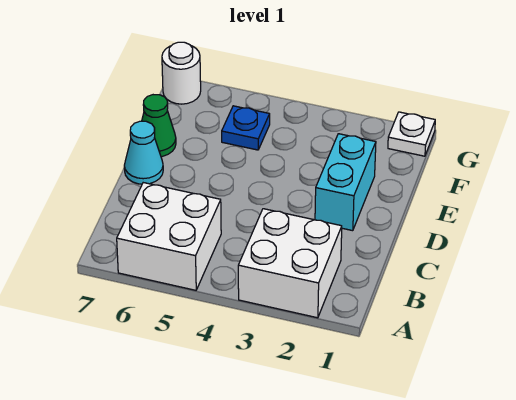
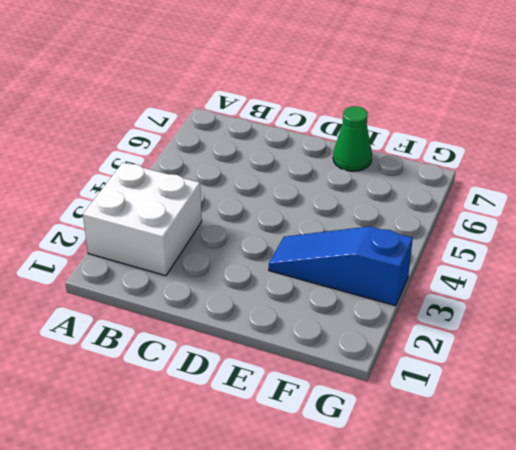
blue slope E3:G3 level 1 top G -> none
none -> white brick A5:B6 level 1
none -> cyan brick D2:E2 level 1

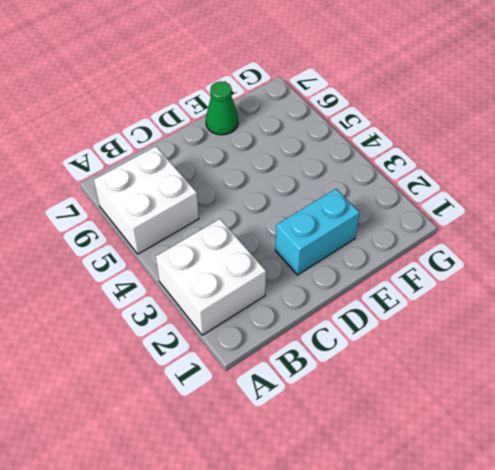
none -> cyan cone D7 level 1
none -> blue plate F5 level 1

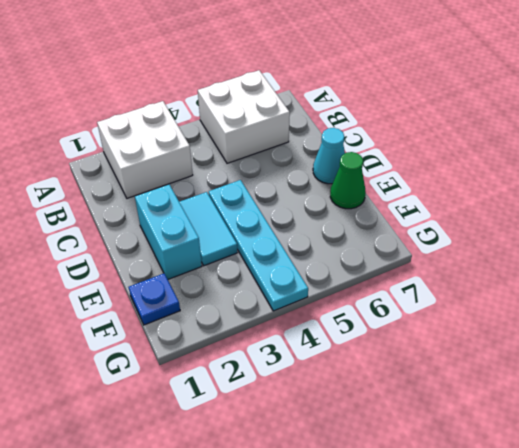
cyan tile D3:E3 level 1 -> none
cyan plate D4:G4 level 1 -> none
blue plate F1 level 1 -> blue plate F5 level 1
none -> white plate G1 level 1
none -> white round brick G7 level 1

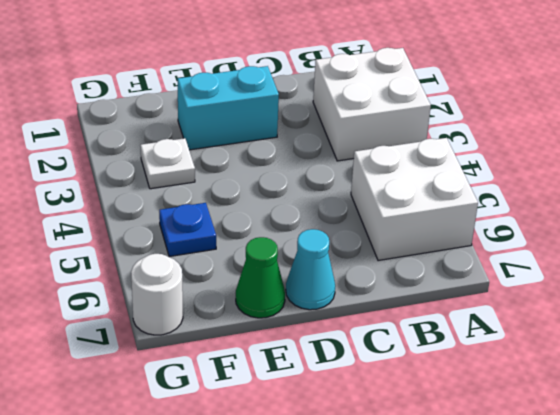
white plate F3 level 1 -> white plate G1 level 1

